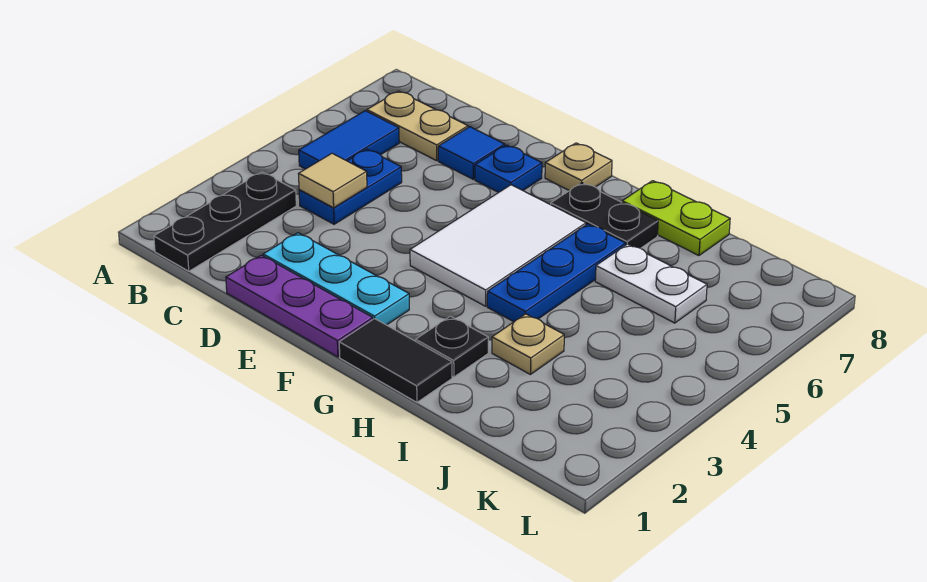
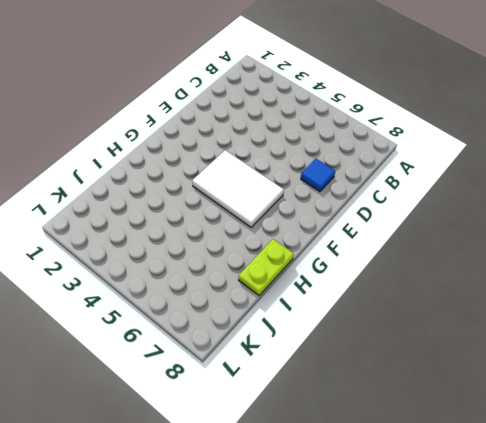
none -> black plate B1:B3 level 1
none -> blue tile B5:B6 level 1
none -> tan plate B7:C7 level 1

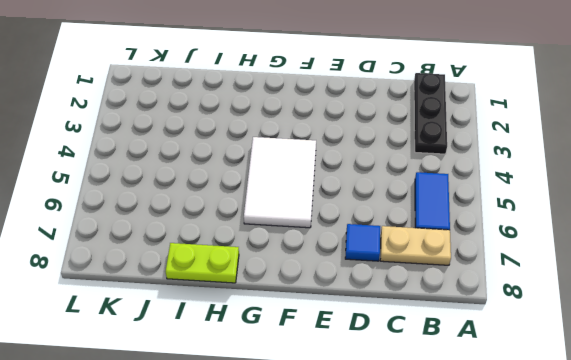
none -> blue plate C4:C5 level 1
none -> purple plate D1:F1 level 1
none -> cyan plate D2:F2 level 1

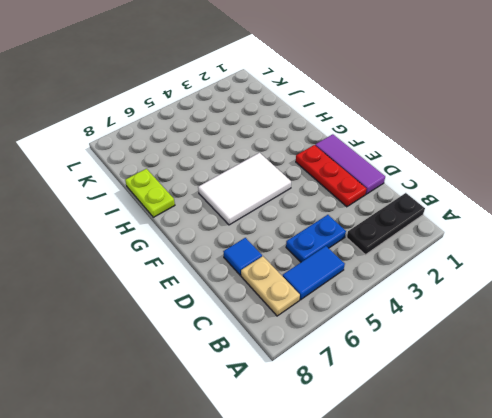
purple tile D1:F1 level 1 -> purple plate D1:F1 level 1
red plate D2:F2 level 1 -> cyan plate D2:F2 level 1
none -> blue plate E7 level 1
none -> tan plate F8 level 1
none -> black tile G1:H1 level 1

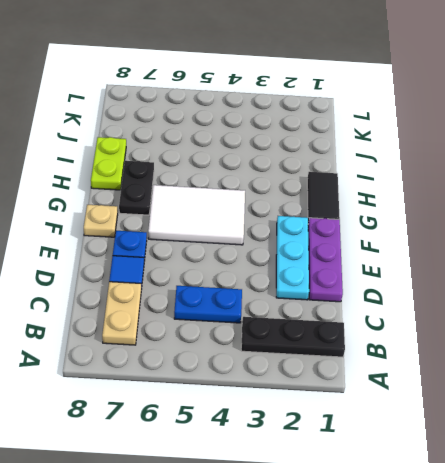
none -> blue tile B5:B6 level 1
none -> black plate H2 level 1
none -> blue plate H4:H6 level 1

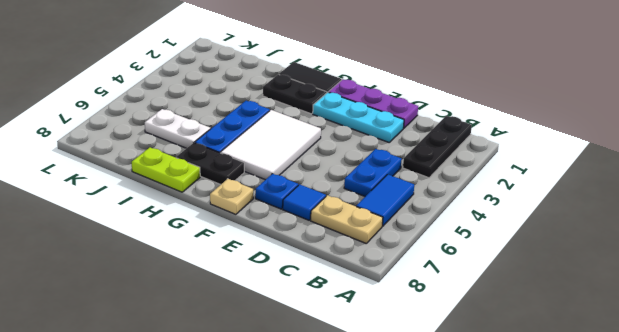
black plate G2:H2 level 1 -> black plate H2 level 1
none -> tan plate I3 level 1
none -> tan tile C4 level 2

